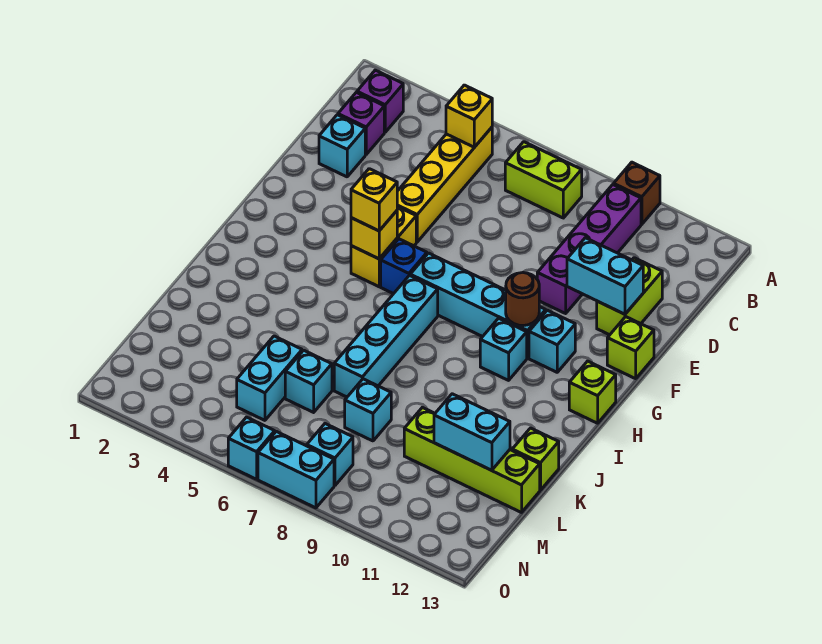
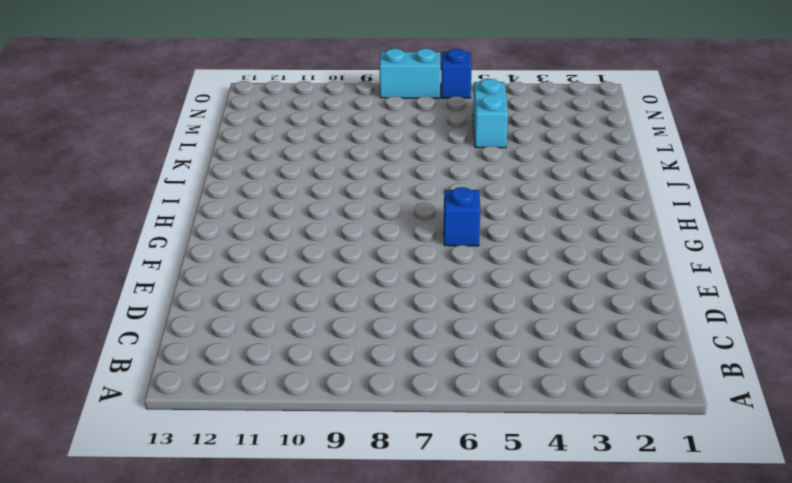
blue brick O6 level 1 -> cyan brick O6 level 1
none -> brown brick A10 level 1
none -> purple brick B2 level 1
none -> yellow brick B5:E5 level 1
none -> lime brick B7:B8 level 1

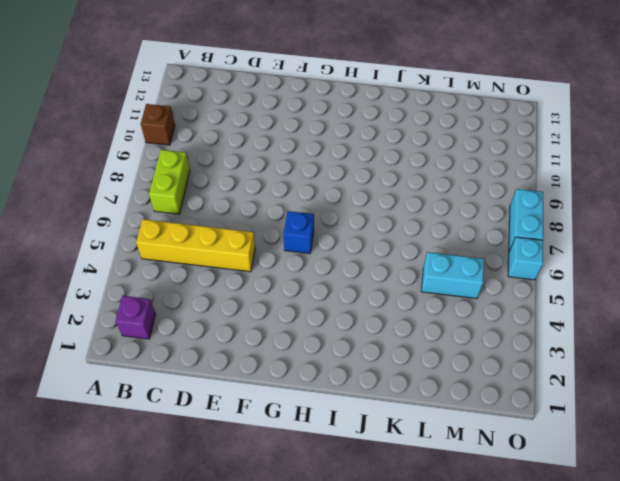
none -> purple brick B10:E10 level 1
none -> purple brick C2 level 1
none -> cyan brick D2 level 1
none -> lime brick D12:E12 level 1

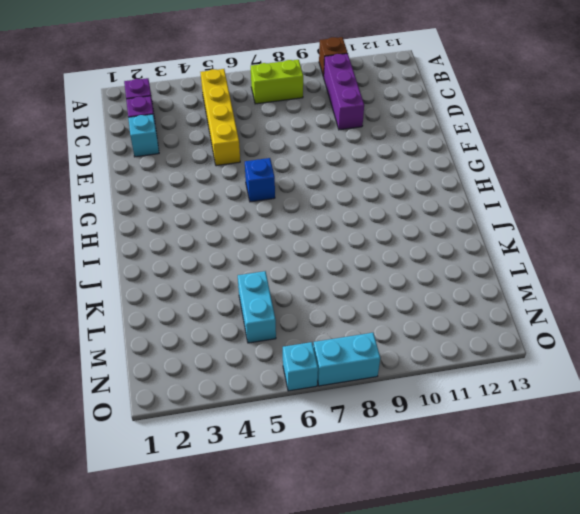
purple brick B10:D10 level 1 -> purple brick B10:E10 level 1
none -> lime brick D12:E12 level 1
none -> yellow brick F5:G5 level 1
none -> lime brick F13 level 1
none -> cyan brick G7:G10 level 1

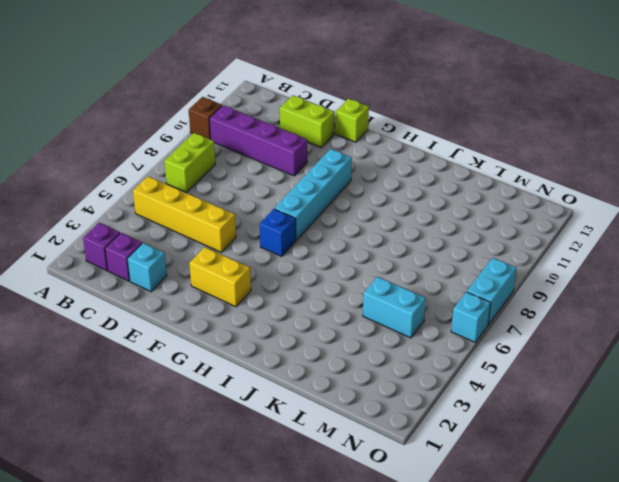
yellow brick F3:G3 level 1 -> yellow brick F5:G5 level 1
none -> cyan brick G11 level 1
none -> cyan brick H7:K7 level 1
none -> cyan brick H10 level 1
none -> lime brick H13 level 1

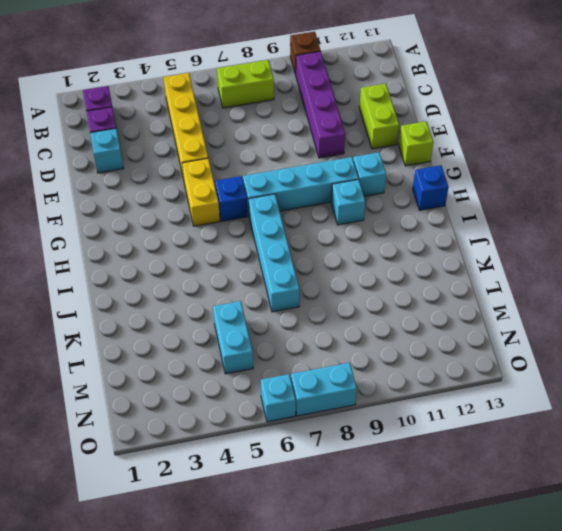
blue brick H13 level 1 -> lime brick H13 level 1
none -> lime brick K13 level 1
none -> cyan brick L6 level 1
none -> cyan brick L8 level 1
none -> lime brick L10:L13 level 1

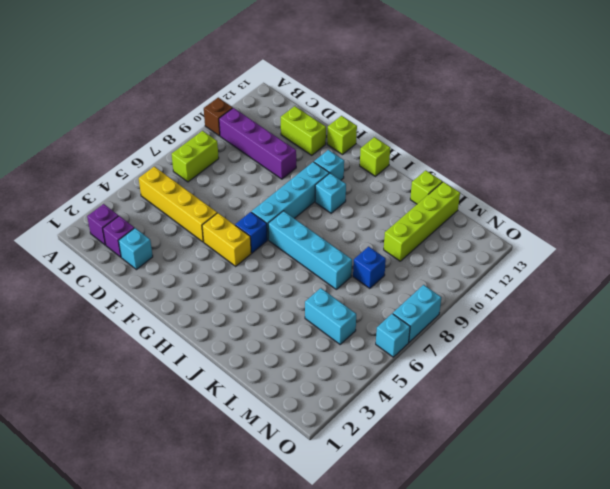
blue brick L8 level 1 -> cyan brick L8 level 1
none -> cyan brick L6 level 1
none -> cyan brick N8 level 1
none -> yellow brick B5 level 2
none -> cyan brick E11:E12 level 2

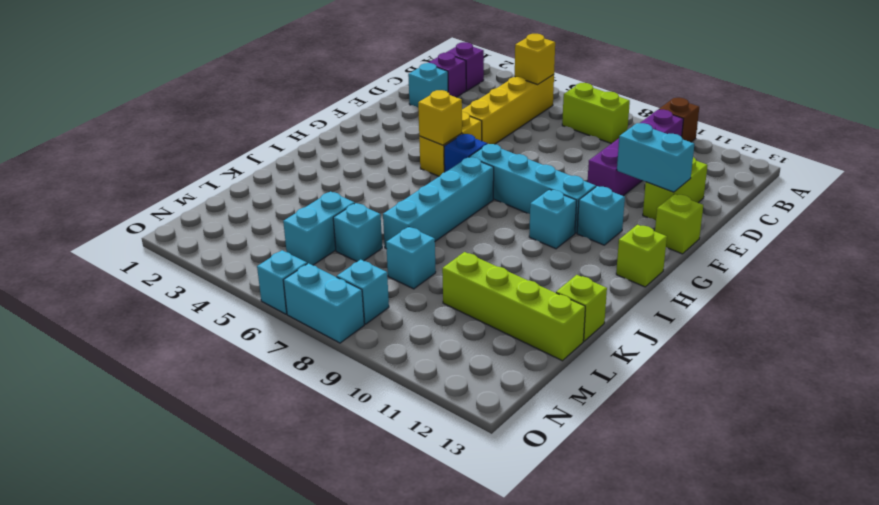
none -> brown round brick G10 level 2
none -> cyan brick L11:L12 level 2
none -> yellow brick G5 level 3

